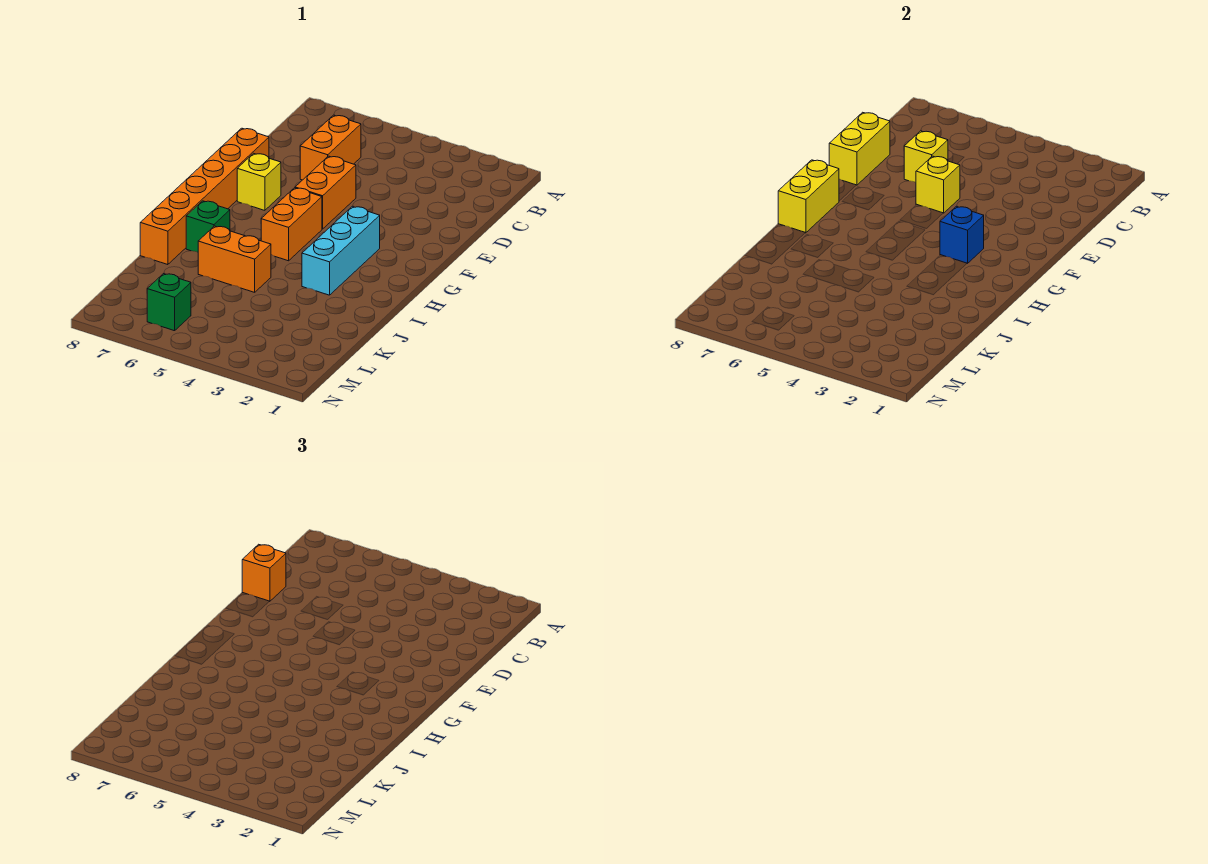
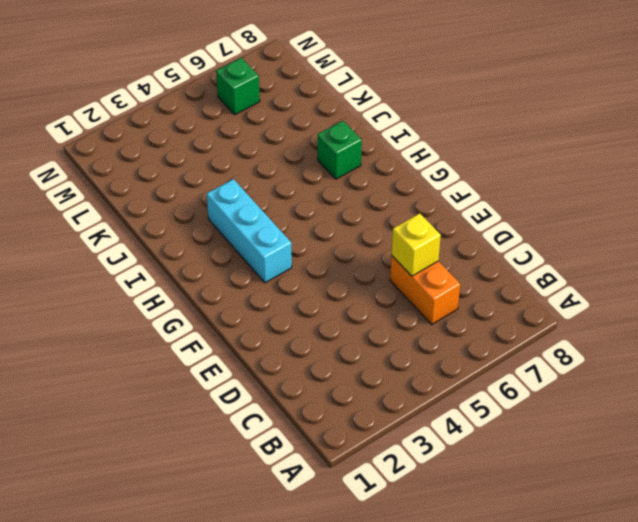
none -> orange brick E5:F5 level 1
none -> orange brick E8:J8 level 1
none -> yellow brick F7 level 1

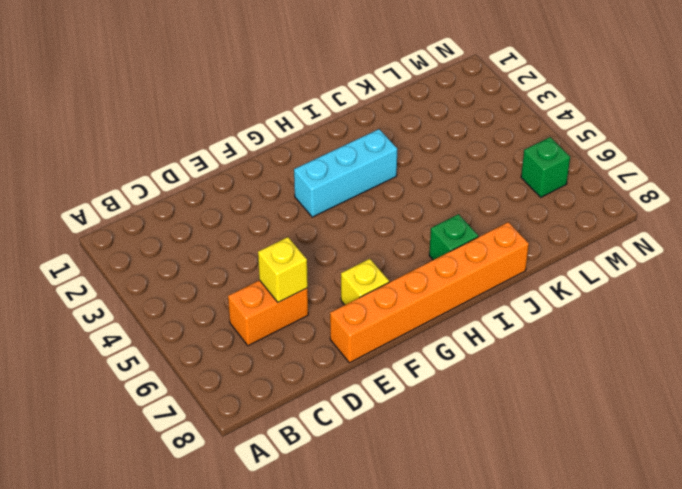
none -> orange brick E5:F5 level 1
none -> orange brick G5:H5 level 1
none -> orange brick J5:J6 level 1

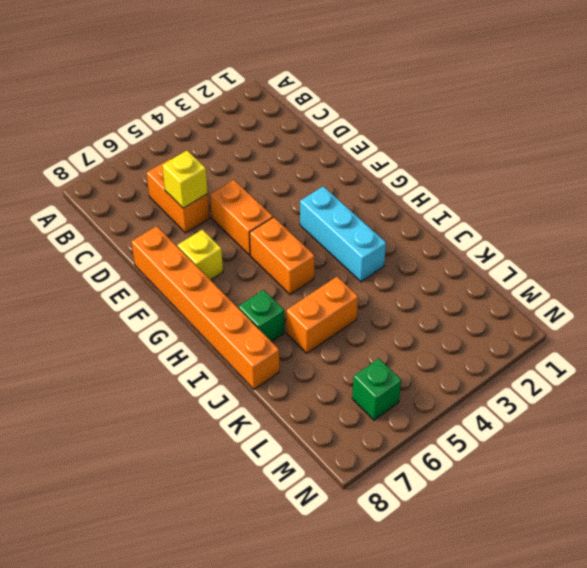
none -> yellow brick D8:E8 level 2
none -> yellow brick E5 level 2
none -> blue brick G3 level 2

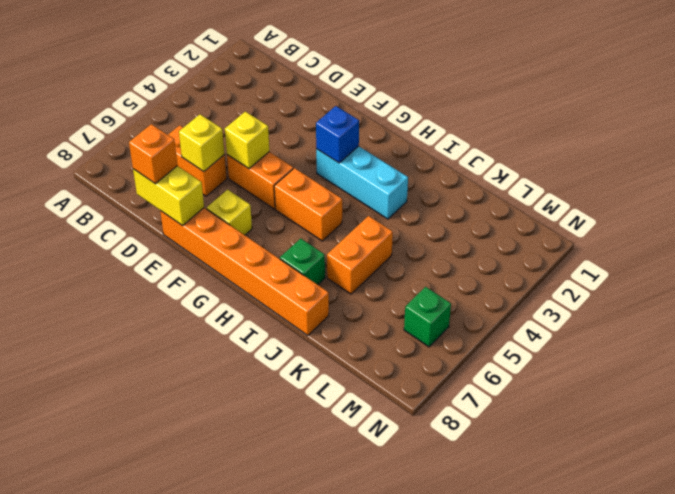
none -> yellow brick G8:H8 level 2

